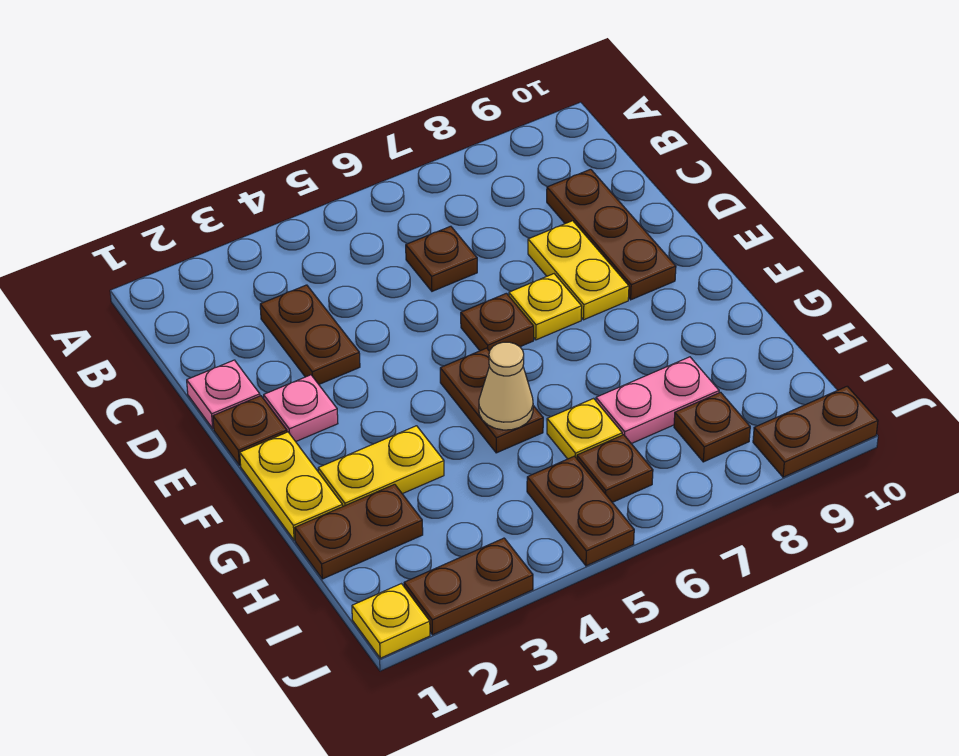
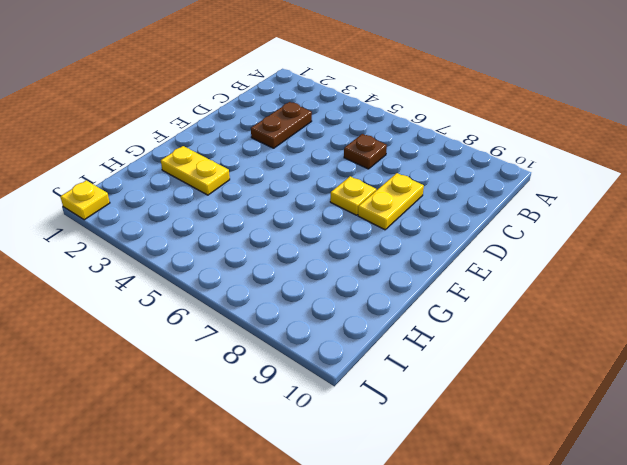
none -> brown plate C9:E9 level 1
none -> pink plate D1 level 1
none -> brown plate E1 level 1

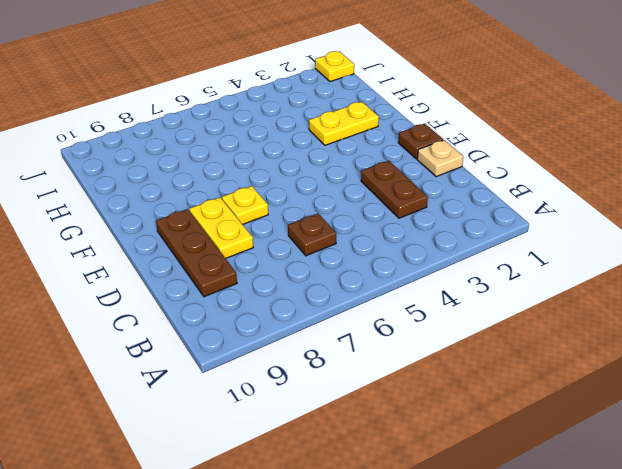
tan plate D1 level 1 -> pink plate D1 level 1
none -> pink plate E2 level 1
none -> brown plate E6 level 1
none -> yellow plate F1:G1 level 1

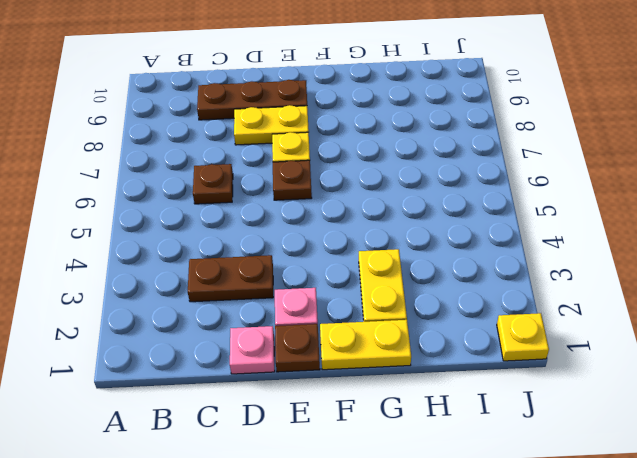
none -> brown plate F5:G5 level 1
none -> brown plate H1:H2 level 1
none -> yellow plate H6 level 1

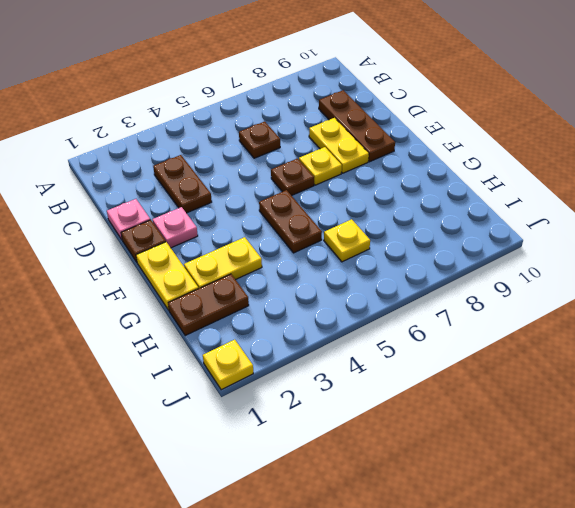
none -> pink plate H7:H8 level 1
none -> brown plate I5:J5 level 1
none -> brown plate I6 level 1

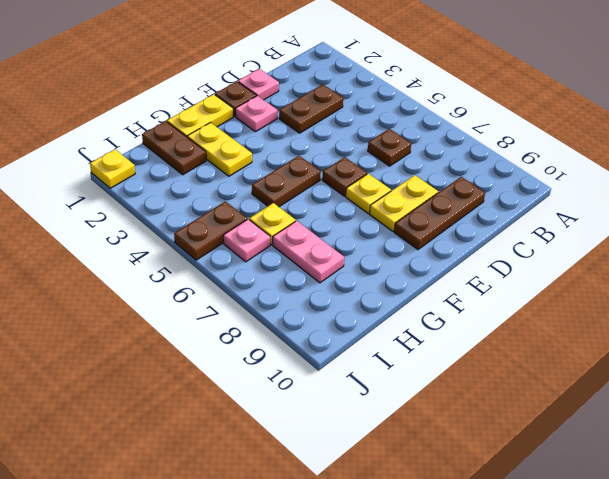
pink plate I6 level 1 -> brown plate I6 level 1
none -> brown plate I8 level 1
none -> brown plate J2:J3 level 1
none -> brown plate J9:J10 level 1

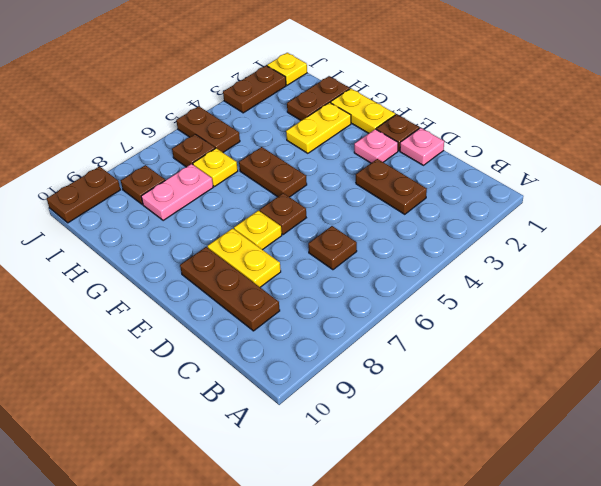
none -> tan cone G5 level 2

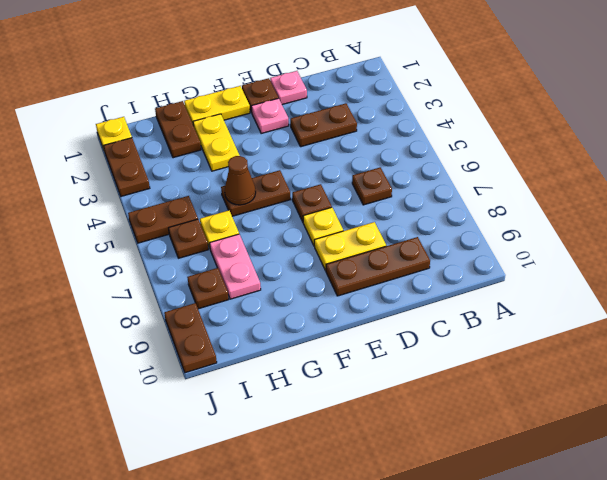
brown cone G5 level 2 -> tan cone G5 level 2

